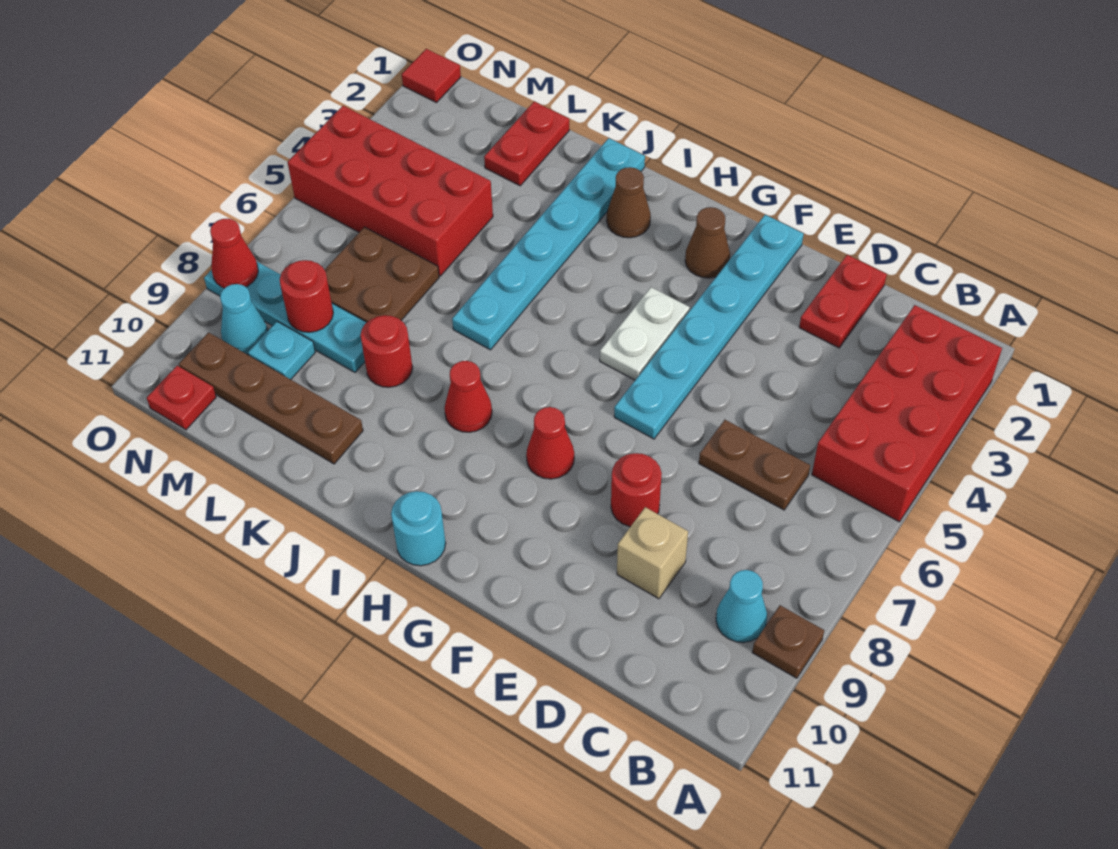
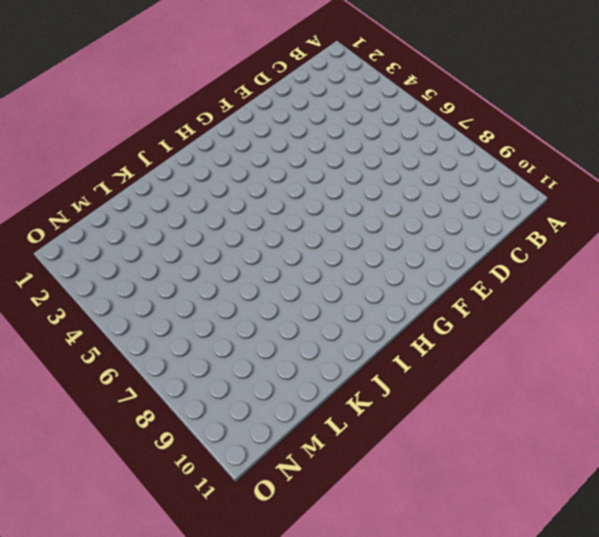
none -> red brick A2:B5 level 1
none -> brown plate A9 level 1
none -> cyan cone B9 level 1

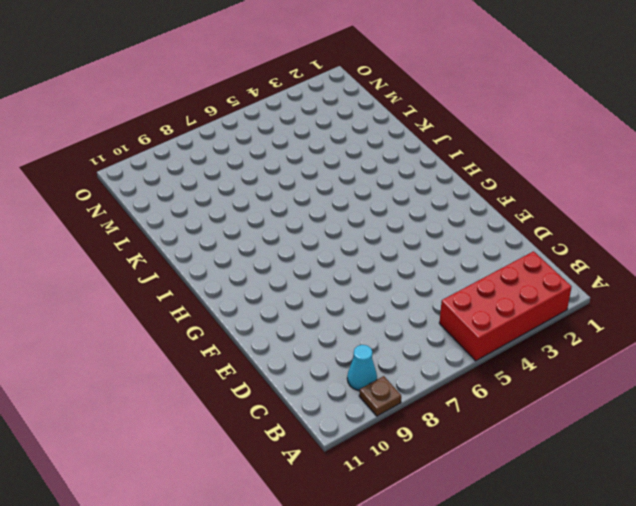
none -> brown plate C6:D6 level 1
none -> red plate D1:D2 level 1
none -> tan brick D9 level 1

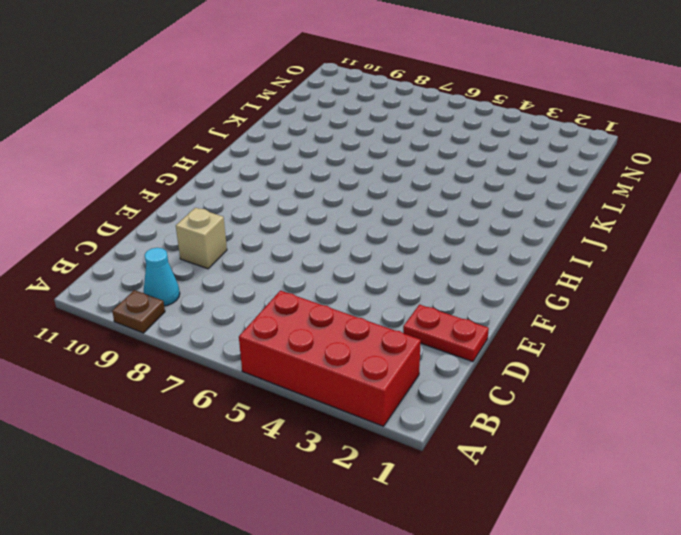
none -> brown plate C6:D6 level 1
none -> red round brick E8 level 1
none -> cyan plate F1:F6 level 1

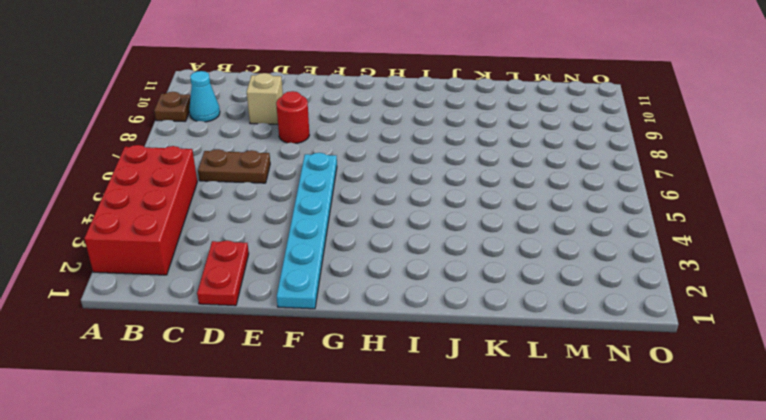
none -> brown cone G2 level 1
none -> white plate G4:G5 level 1
none -> red cone G8 level 1

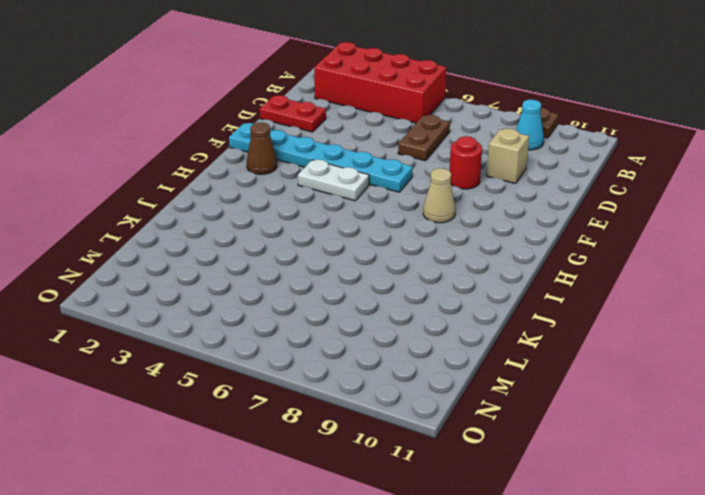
tan cone G8 level 1 -> red cone G8 level 1
none -> cyan round brick H11 level 1
none -> brown cone I2 level 1
none -> red cone I8 level 1

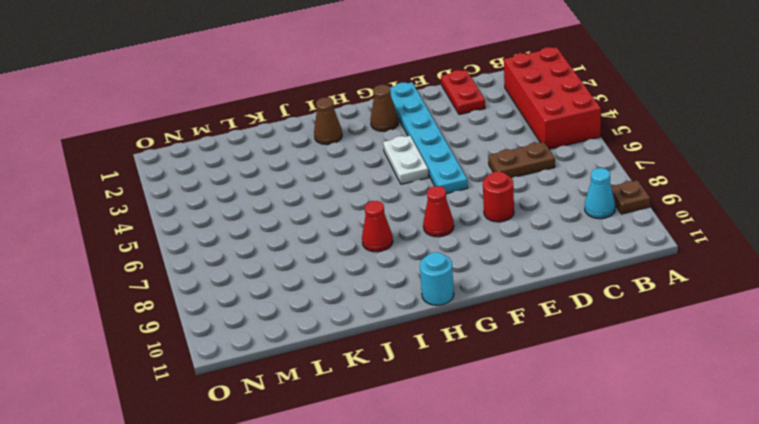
none -> tan brick D9 level 1
none -> cyan plate J1:J6 level 1
none -> red round brick K8 level 1

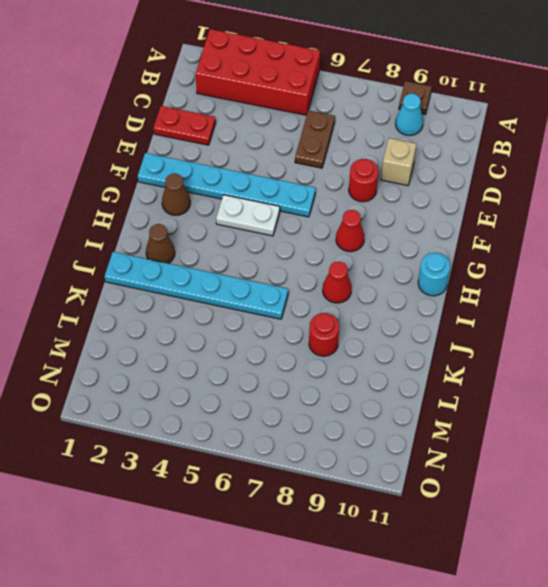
none -> brown plate K10:N10 level 1
none -> red plate L1:L2 level 1
none -> red brick L4:O5 level 1

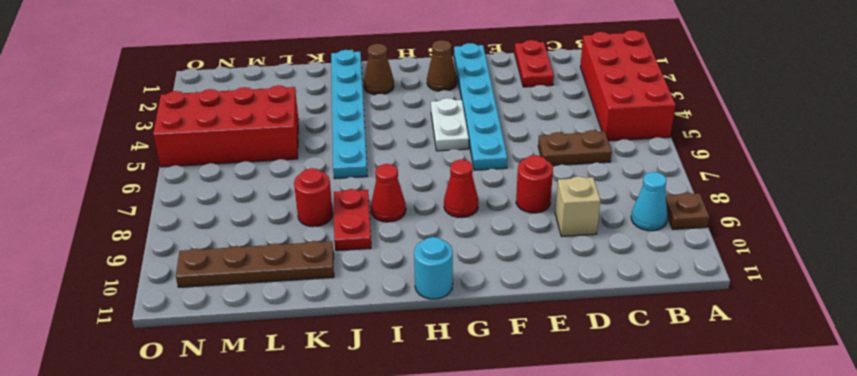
red plate J8:J9 level 1 -> red plate L1:L2 level 1
none -> brown plate L6:M7 level 1
none -> cyan plate L8:O8 level 1
none -> cyan plate M9 level 1

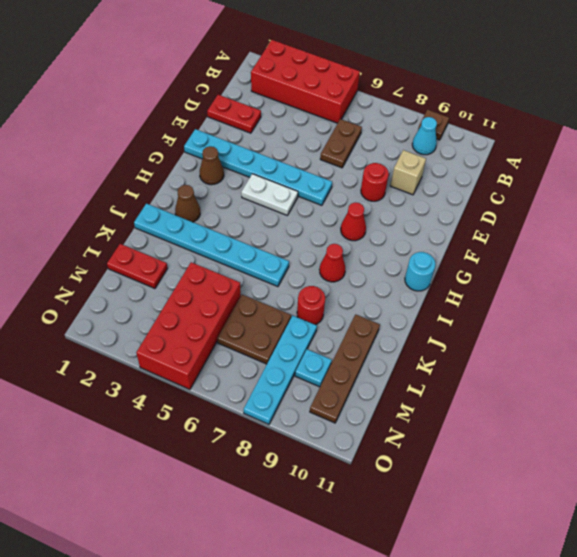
none -> cyan cone N9 level 1
none -> red plate N11 level 1
none -> red tile O1 level 1

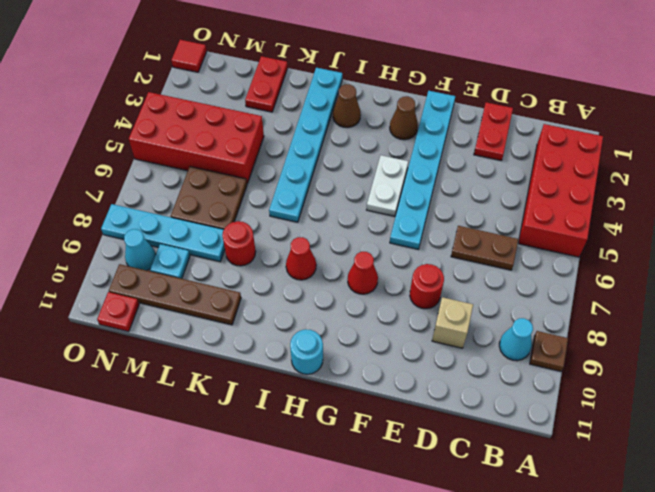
none -> red round brick M8 level 2
none -> red cone O8 level 2

